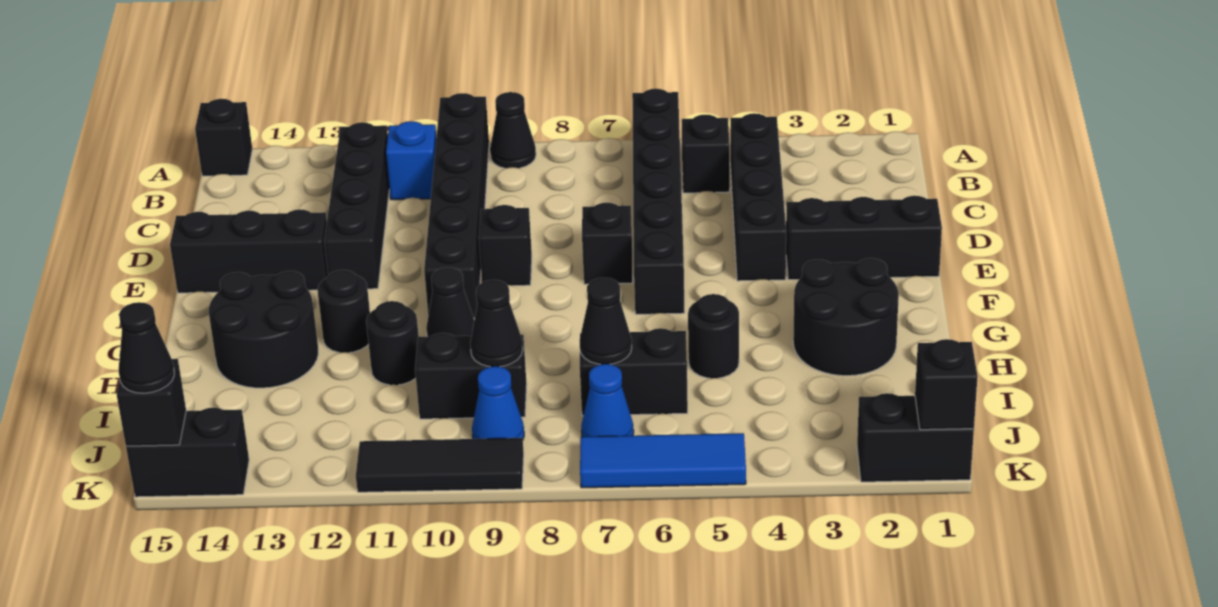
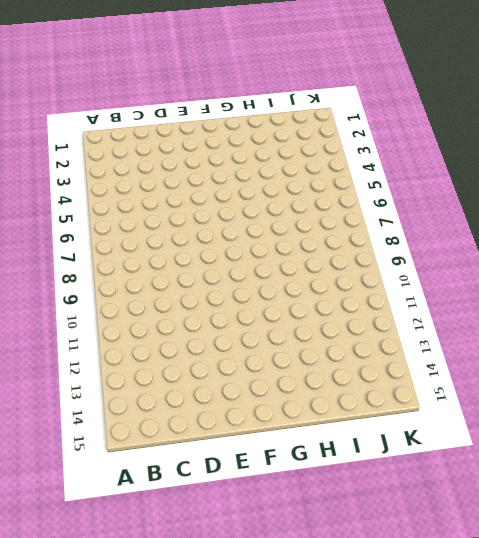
none -> black brick A6:F6 level 1
none -> black cone A9 level 1
none -> black brick A10:F10 level 1
none -> black brick A15 level 1

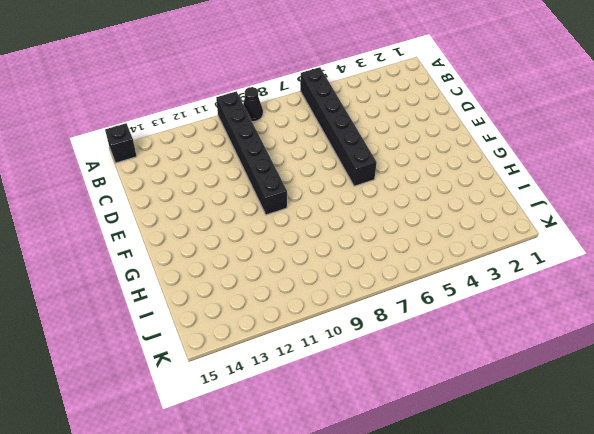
none -> black brick B4:E4 level 1
none -> black brick B5 level 1
none -> blue brick B11 level 1
none -> black brick B12:E12 level 1

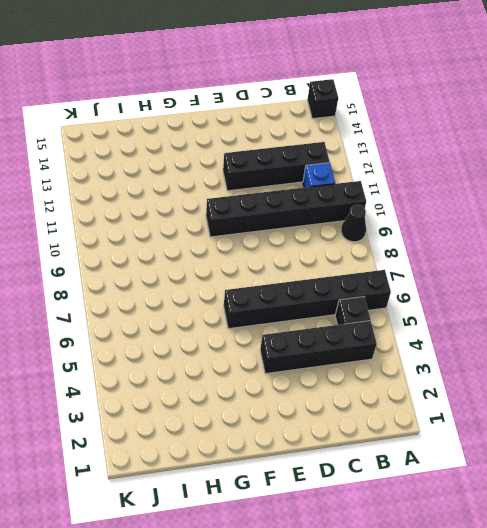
none -> black brick E1:E3 level 1
none -> black brick E7 level 1
none -> black brick E9 level 1
none -> black brick E13:E15 level 1

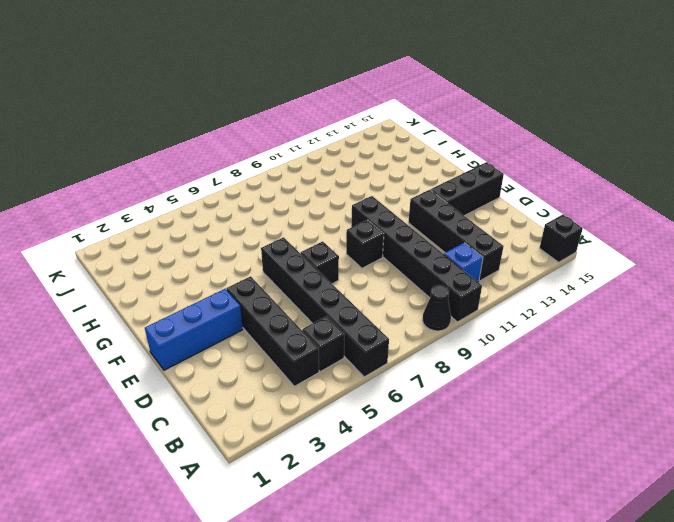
blue brick E1:E3 level 1 -> black brick E1:E3 level 1
none -> black round brick G2:H3 level 1
none -> black cone G10 level 1
none -> black round brick G12 level 1
none -> black round brick G13:H14 level 1

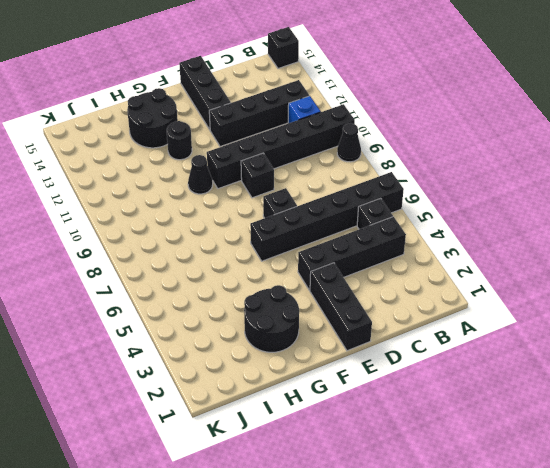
none -> black round brick H5 level 1
none -> black round brick H11 level 1
none -> black brick I6:I7 level 1
none -> black brick I9:I10 level 1

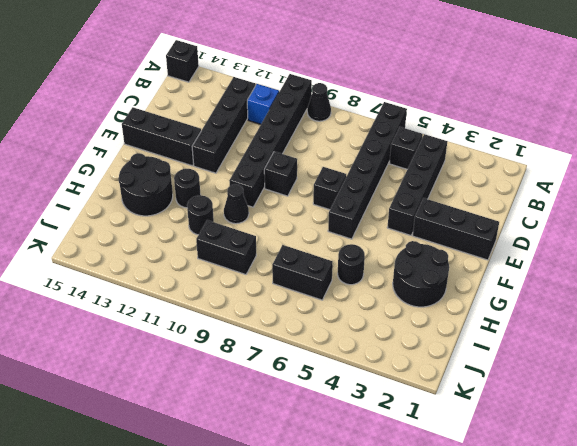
none -> blue cone J7 level 1
none -> blue cone J9 level 1
none -> black brick K1:K2 level 1
none -> blue tile K5:K7 level 1

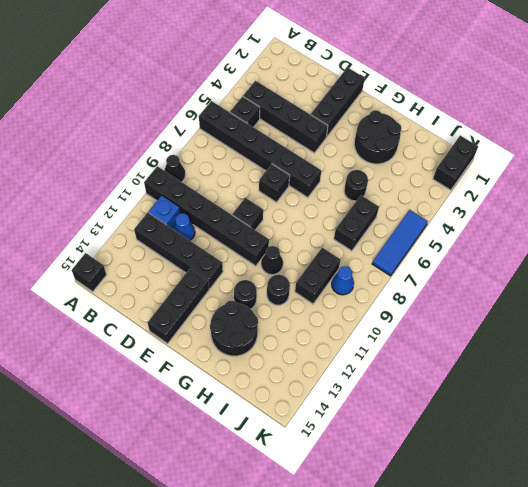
blue cone C11 level 1 -> blue cone J7 level 1
none -> black tile K9:K11 level 1
none -> black brick K14:K15 level 1
none -> black cone I7 level 2
none -> black cone I9 level 2

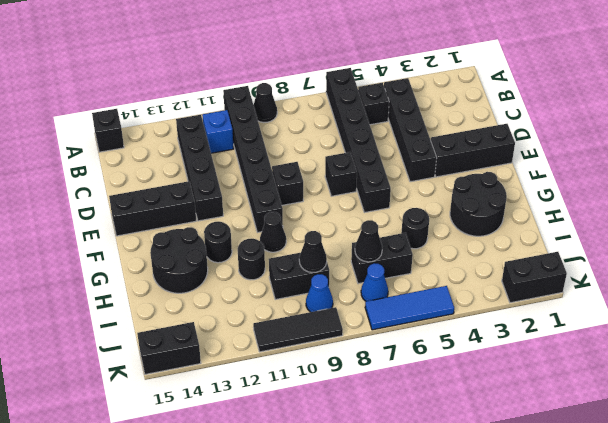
none -> black brick K1 level 2
none -> black brick K15 level 2
none -> black cone K15 level 3

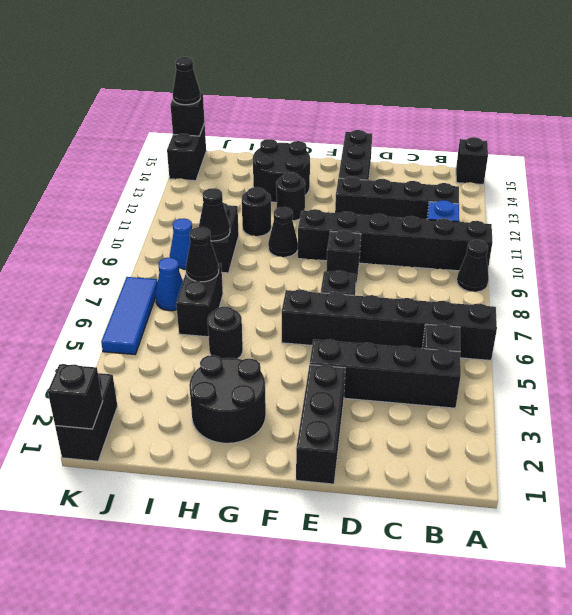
none -> black tile K9:K11 level 1

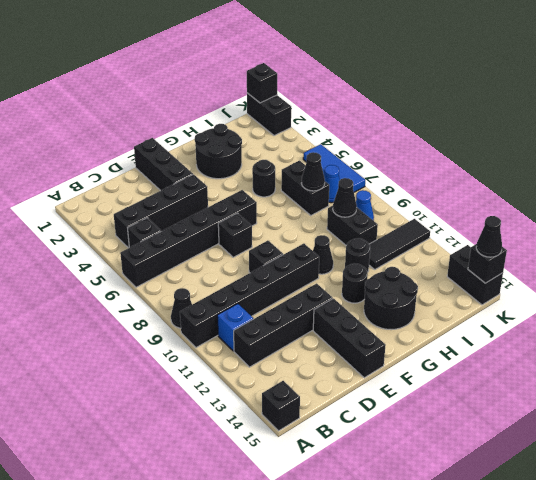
black tile I11:K11 level 1 -> black tile K9:K11 level 1

